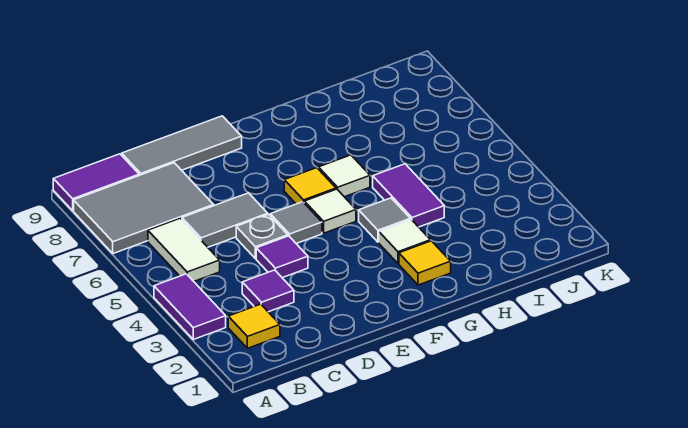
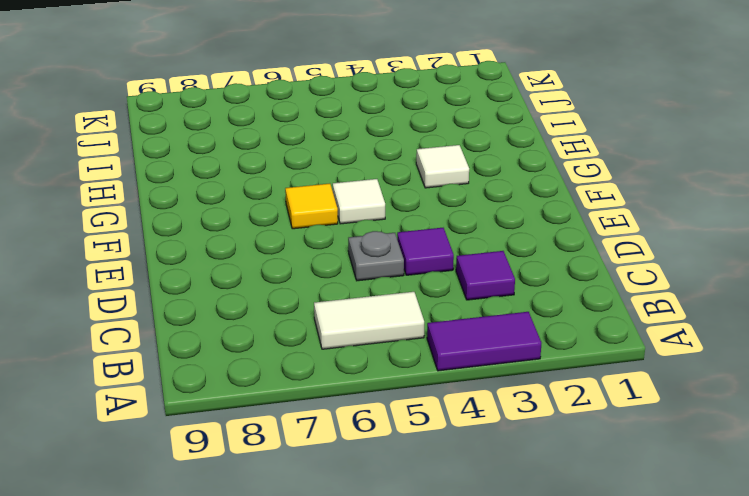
none -> grey tile A7:C8 level 1
none -> purple tile A9:B9 level 1
none -> yellow tile B2 level 1

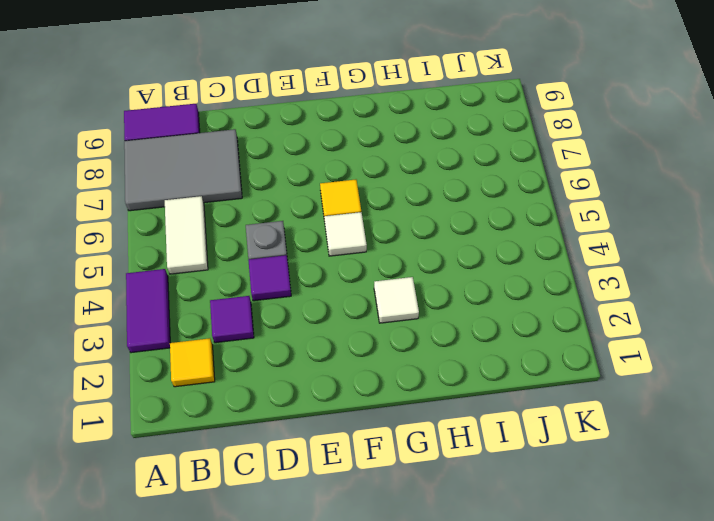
none -> grey tile C6:D6 level 1
none -> grey tile C9:E9 level 1
none -> grey tile E5 level 1

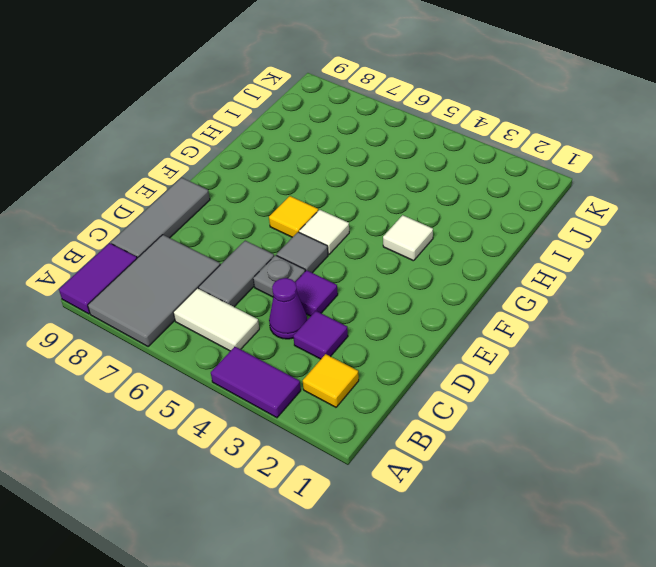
purple cone C4 level 1 -> none
none -> yellow tile G2 level 1
none -> grey tile G4 level 1
none -> white tile G6 level 1

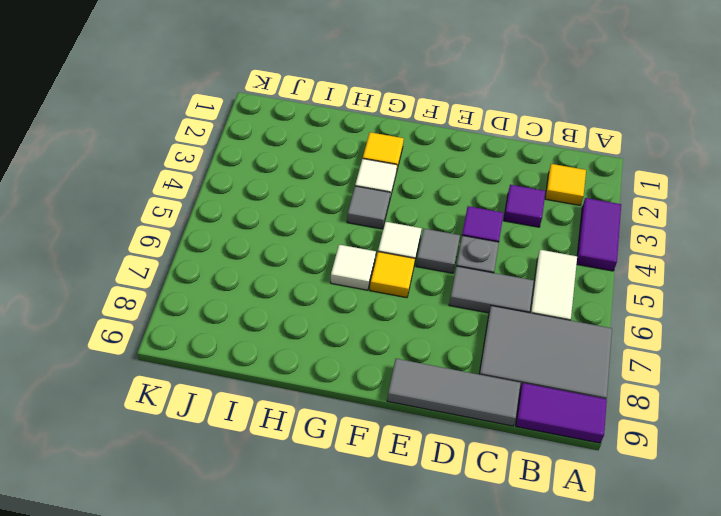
none -> purple tile H4:H5 level 1

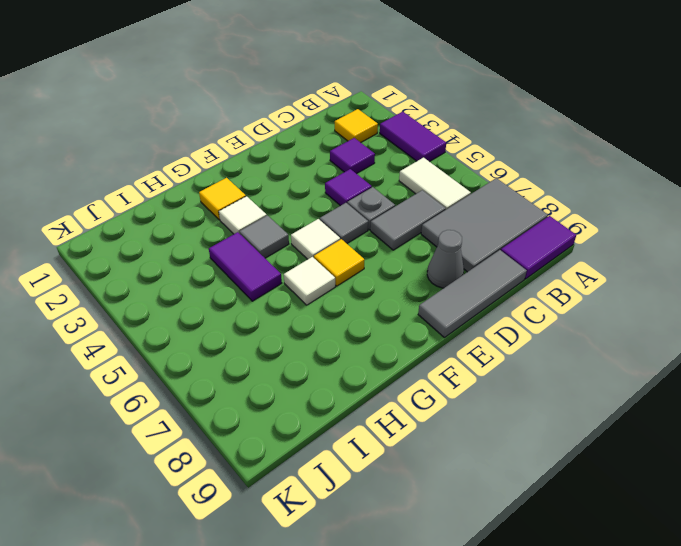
grey cone D8 level 1 -> none

